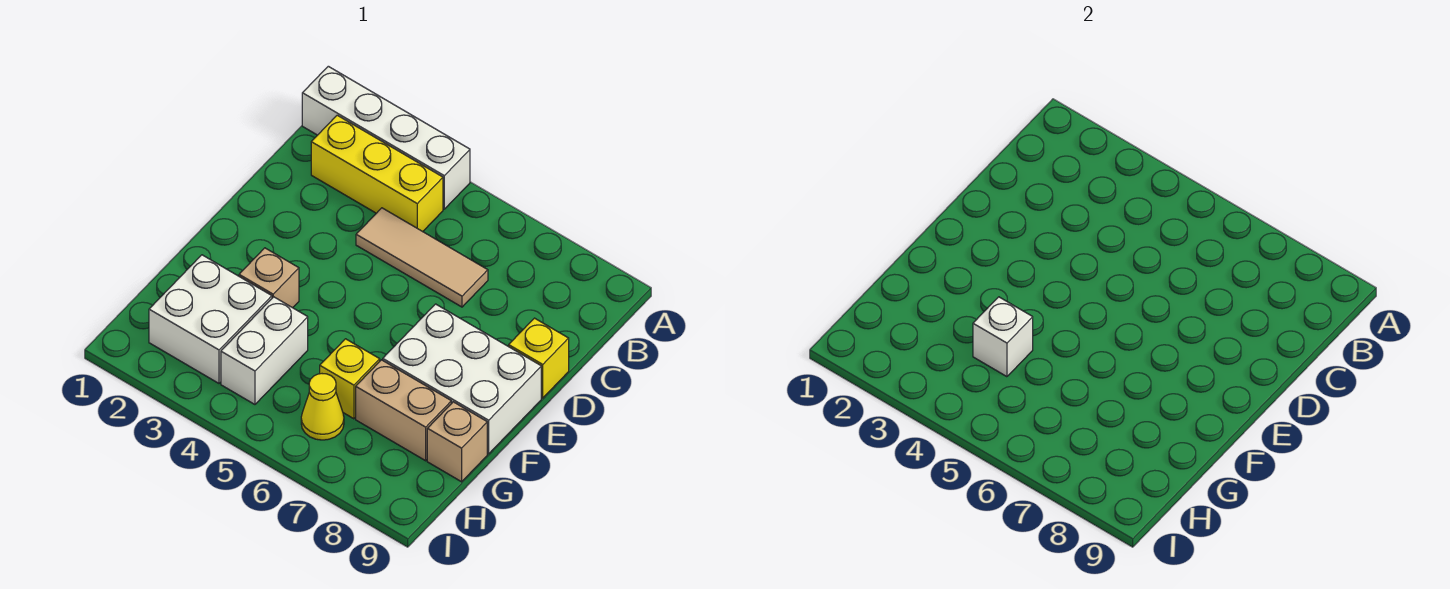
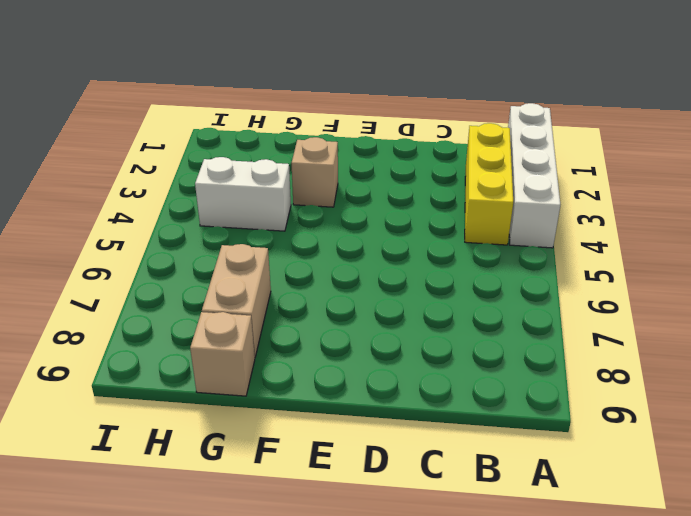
none -> tan tile C4:C6 level 1
none -> yellow brick D9 level 1
none -> white brick E7:F9 level 1

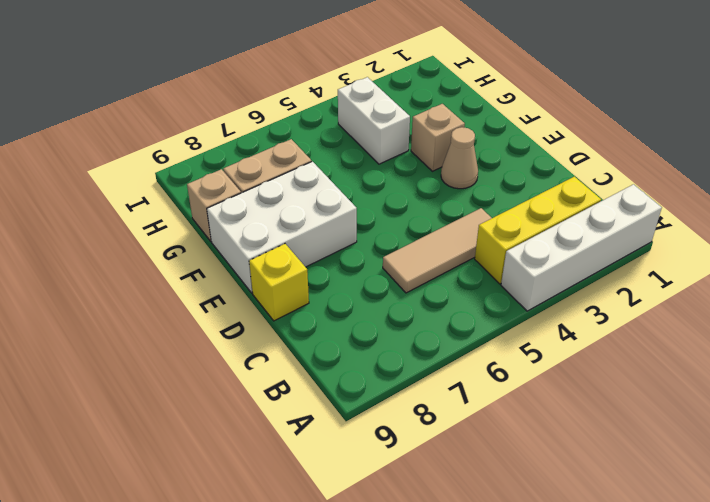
tan cone E3 level 1 -> none
none -> white brick G2:H3 level 1
none -> yellow brick G6 level 1
none -> yellow cone H6 level 1

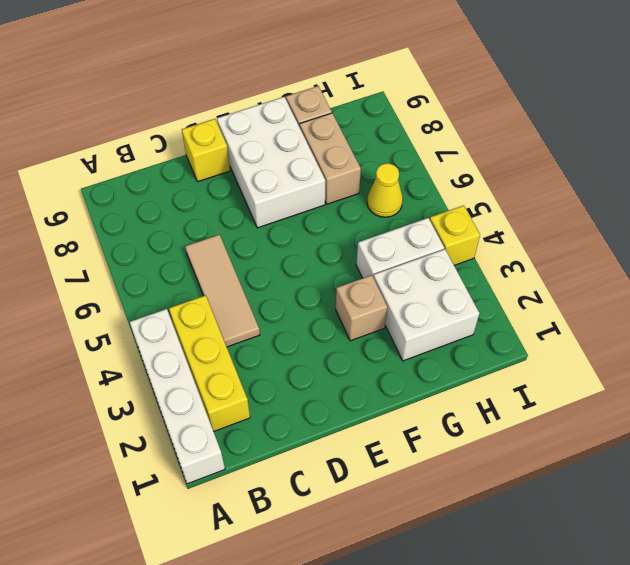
yellow brick I4 level 1 -> yellow brick G6 level 1
none -> white brick G4 level 2

